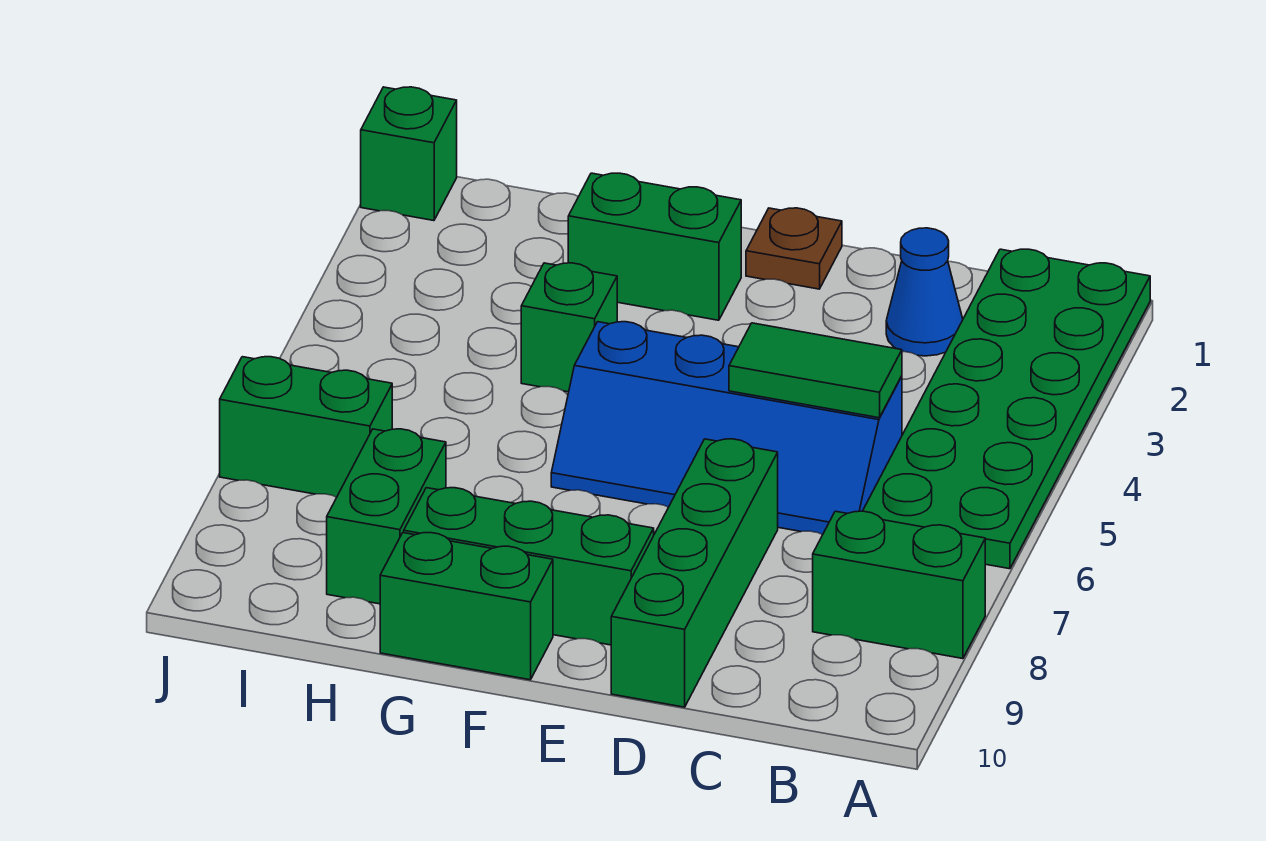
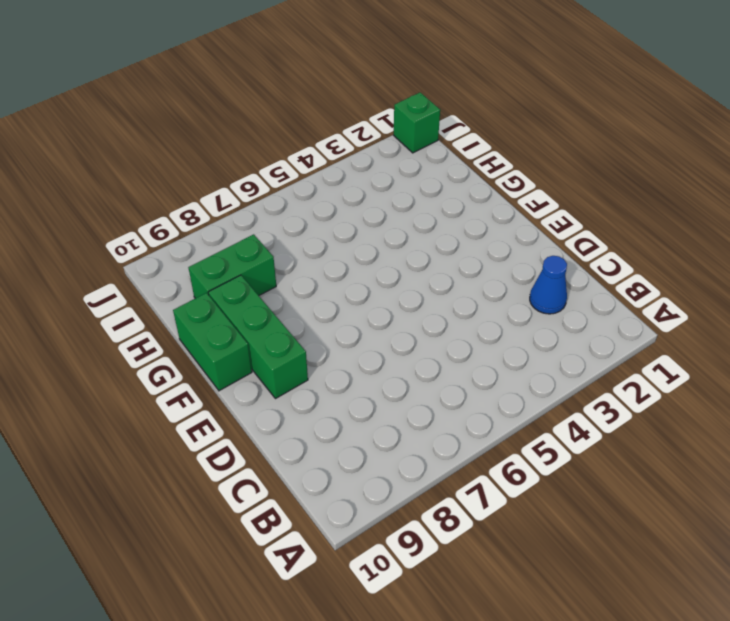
none -> green plate A1:B6 level 1
none -> green brick A8:B8 level 1
none -> blue slope C5:F6 level 1 top 5

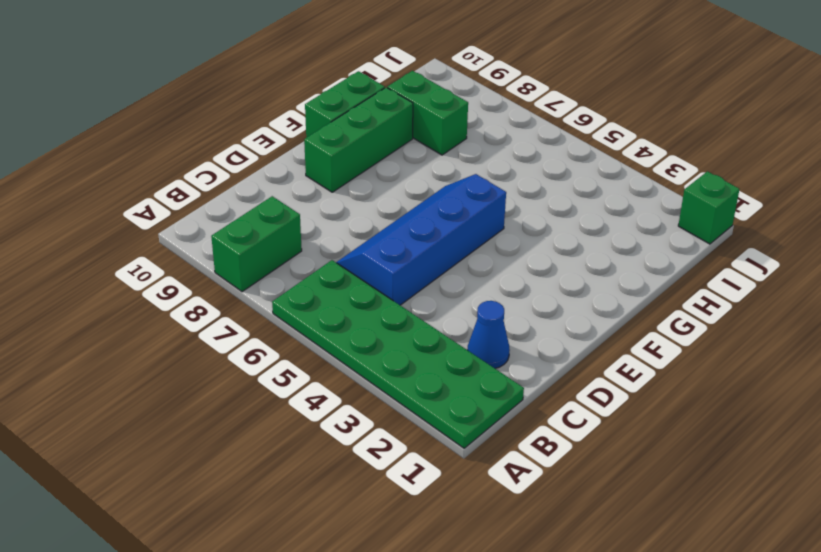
none -> green brick D7:D10 level 1
none -> brown plate E1 level 1
none -> green brick F2:G2 level 1

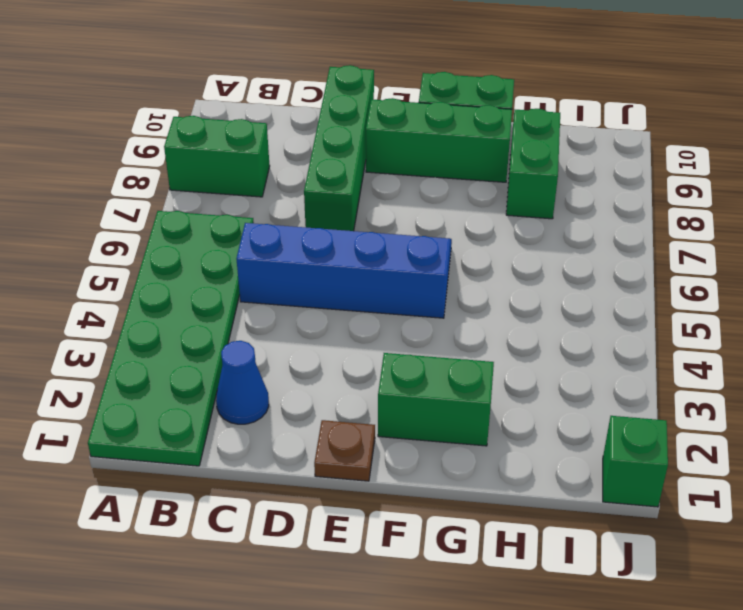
none -> green brick G4 level 1
none -> green brick I7:J7 level 1
none -> green tile C5:D5 level 2

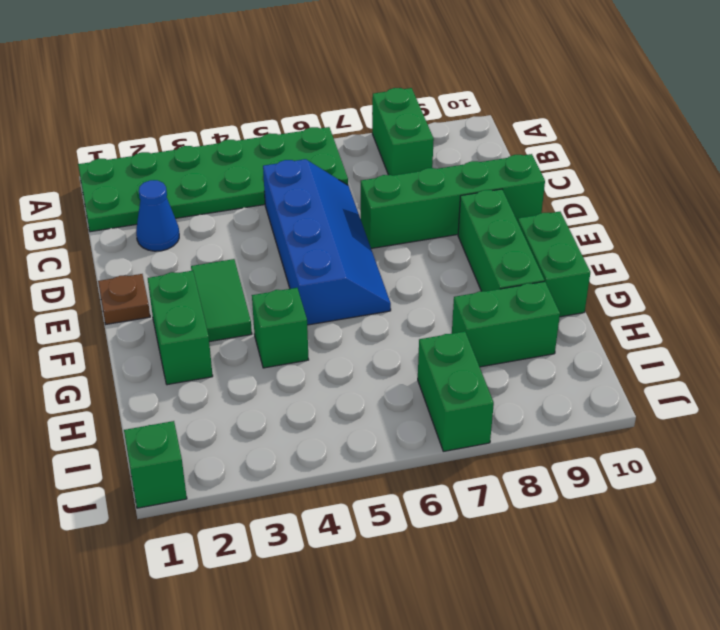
green tile E3:F3 level 1 -> green tile C5:D5 level 2

